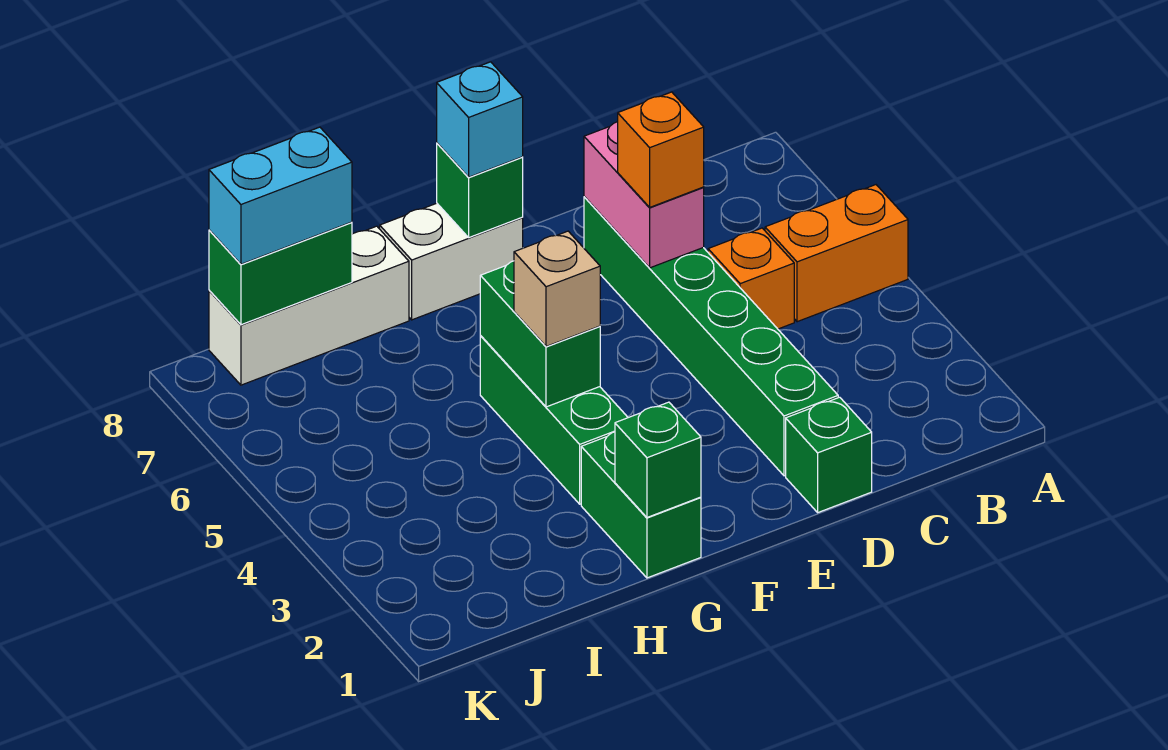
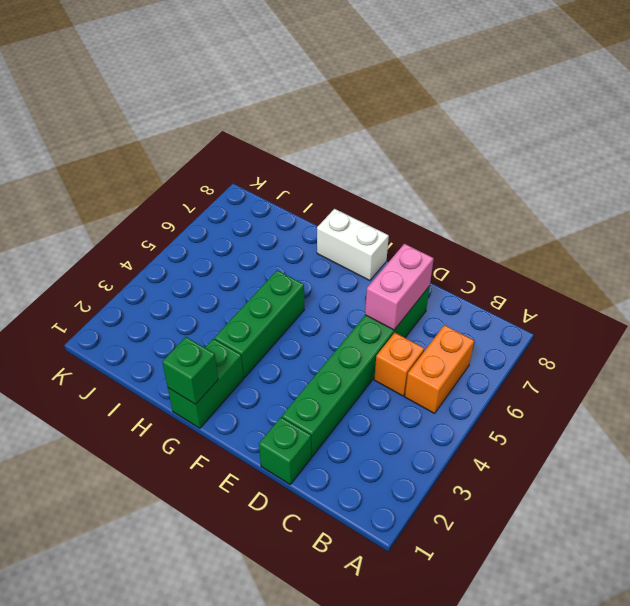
orange brick B5:B6 level 1 -> orange brick A5:B5 level 1
none -> white brick H8:J8 level 1
none -> green brick F8 level 2
none -> green brick G4:G5 level 2

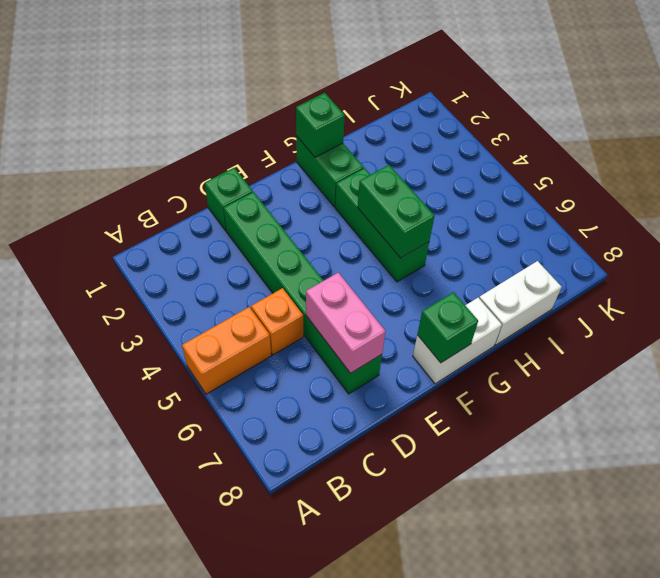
white brick H8:I8 level 1 -> white brick H8:J8 level 1
none -> green brick I8:J8 level 2
none -> orange brick D6 level 3
none -> cyan brick F8 level 3

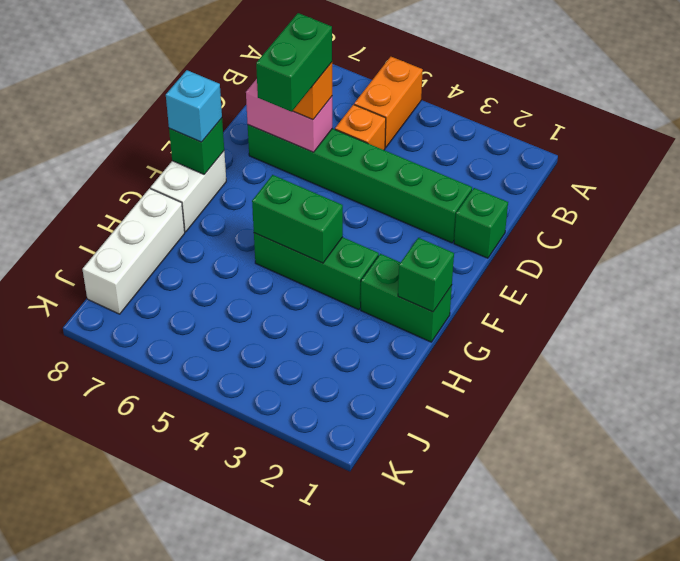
green brick D6:E6 level 4 -> green brick I8:J8 level 2
none -> tan brick G4 level 3
none -> cyan brick I8:J8 level 3

